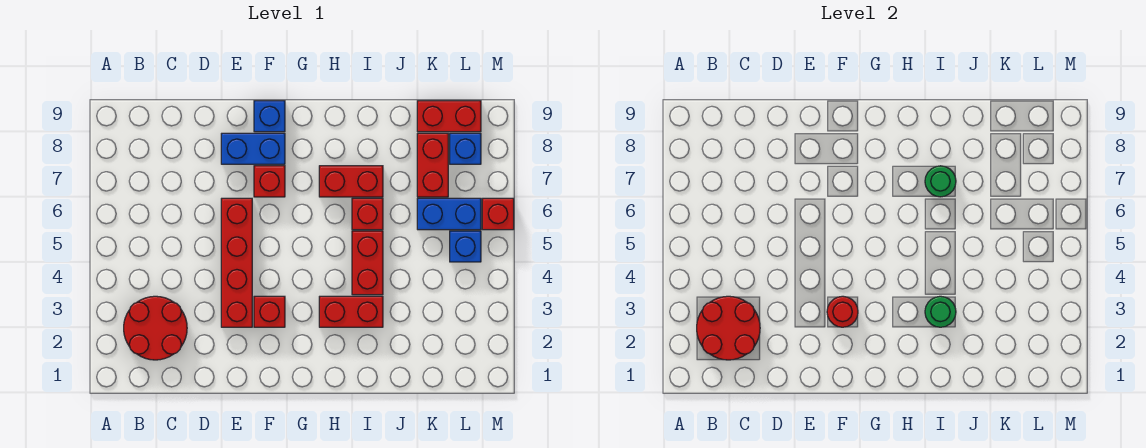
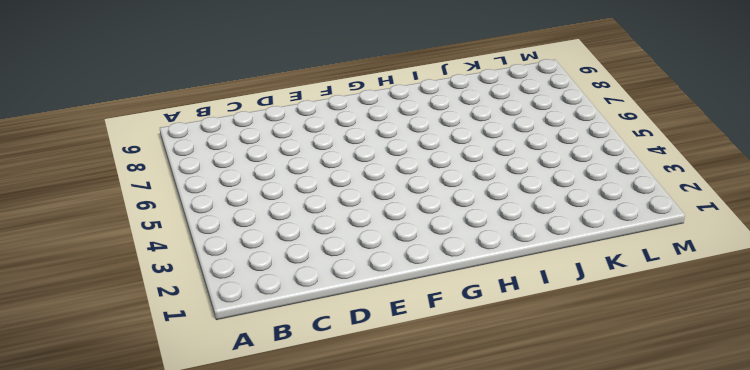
none -> red round brick B2:C3 level 1
none -> red brick E3:E6 level 1
none -> blue brick E8:F8 level 1

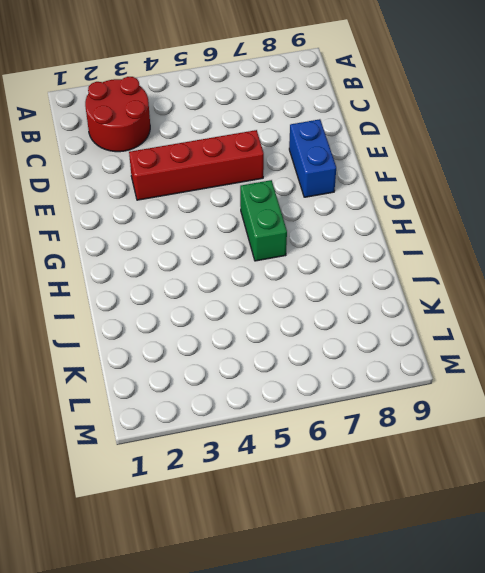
green brick G6:H6 level 1 -> none
none -> red brick F3 level 1
none -> red brick F7 level 1
none -> blue brick F9 level 1

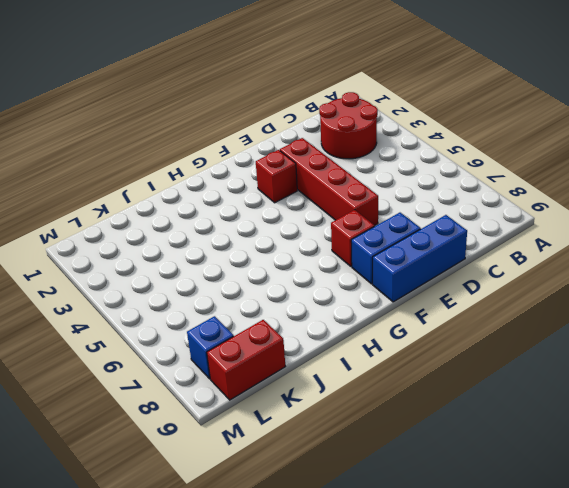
blue brick D9:F9 level 1 -> blue brick F9 level 1
none -> red brick H3:I3 level 1
none -> red brick H7:I7 level 1
none -> red brick I4:I5 level 1

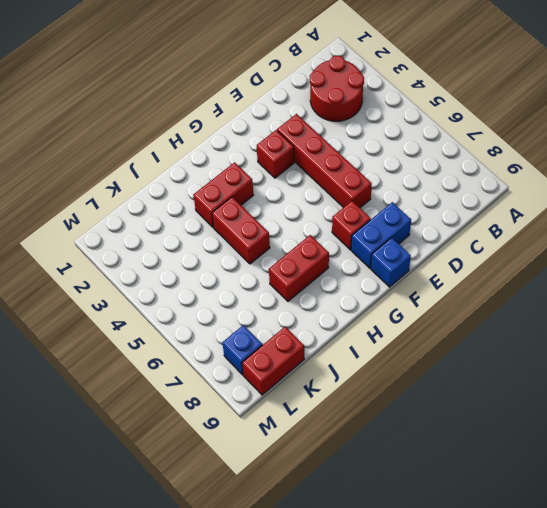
none -> red brick I6 level 1
none -> blue brick K6:L6 level 1
none -> red brick K7:K8 level 1

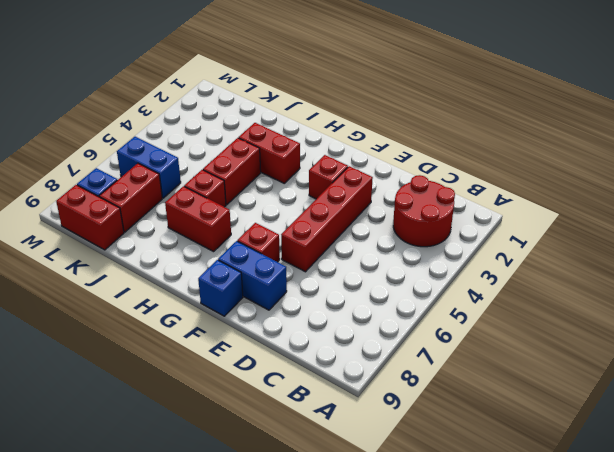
none -> blue brick L5 level 1
none -> red brick M6 level 1
none -> red round brick B2:C3 level 2

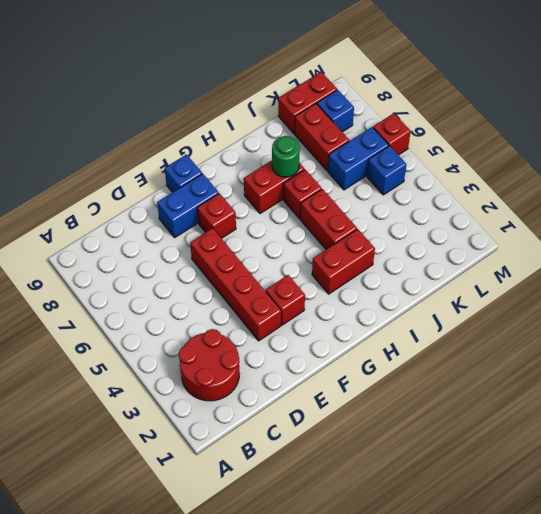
none -> red round brick B2:C3 level 2
none -> red round brick F3 level 2
none -> green round brick I3 level 2

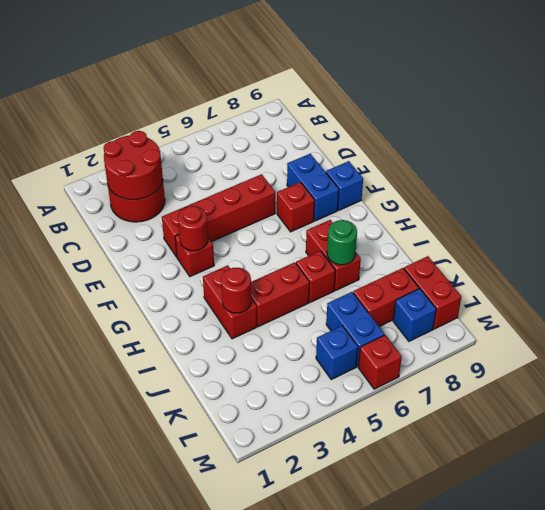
red round brick I3 level 2 -> green round brick I3 level 2

